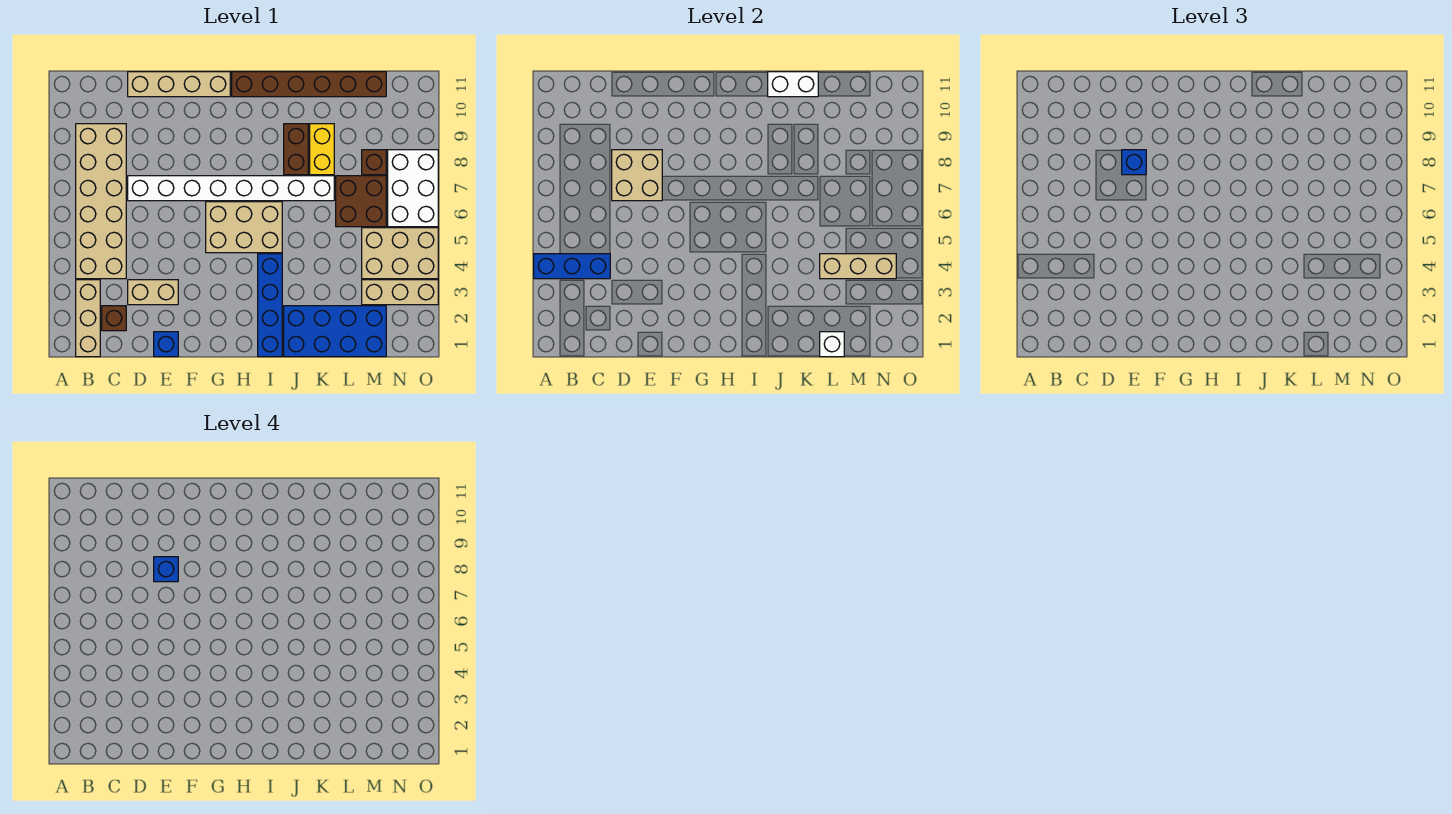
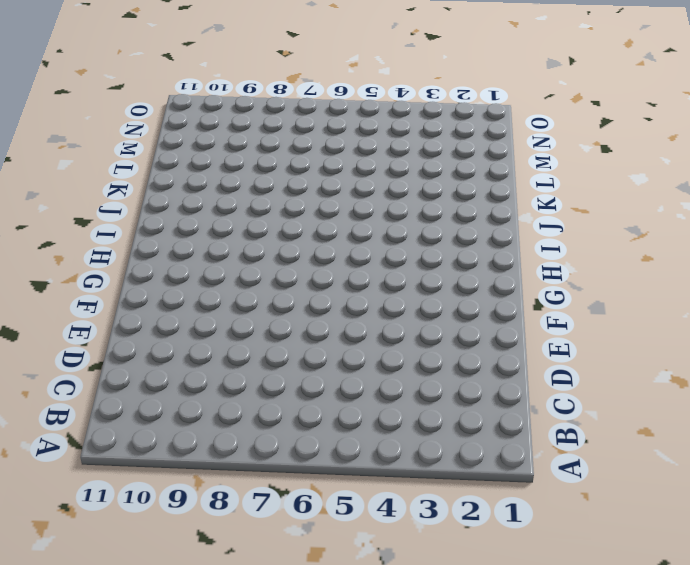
none -> tan brick B1:B3 level 1
none -> tan brick B4:C9 level 1
none -> brown brick C2 level 1

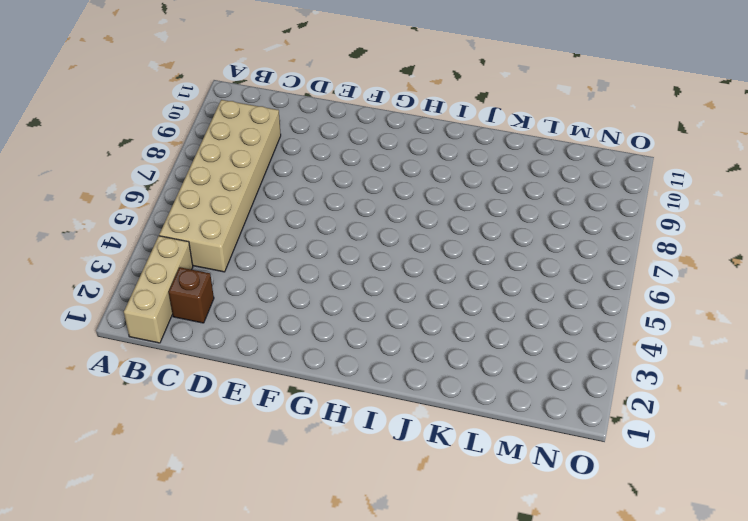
none -> tan brick D3:E3 level 1
none -> white brick D7:K7 level 1
none -> tan brick D11:G11 level 1

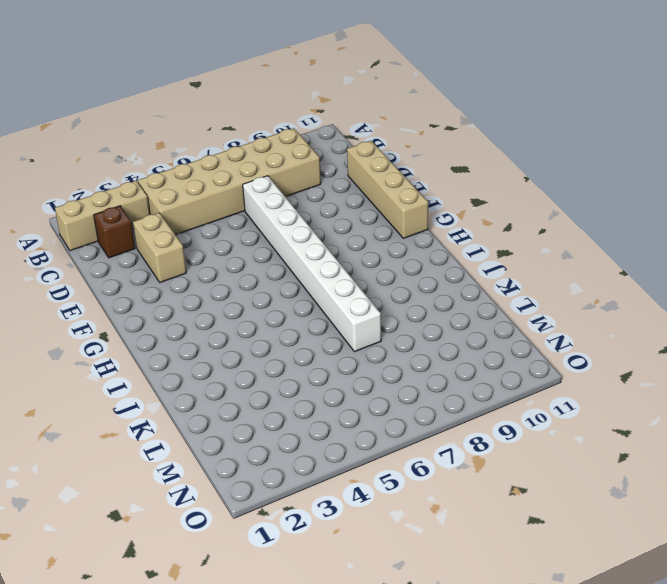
none -> blue brick E1 level 1
none -> tan brick G5:I6 level 1
none -> brown brick H11:M11 level 1

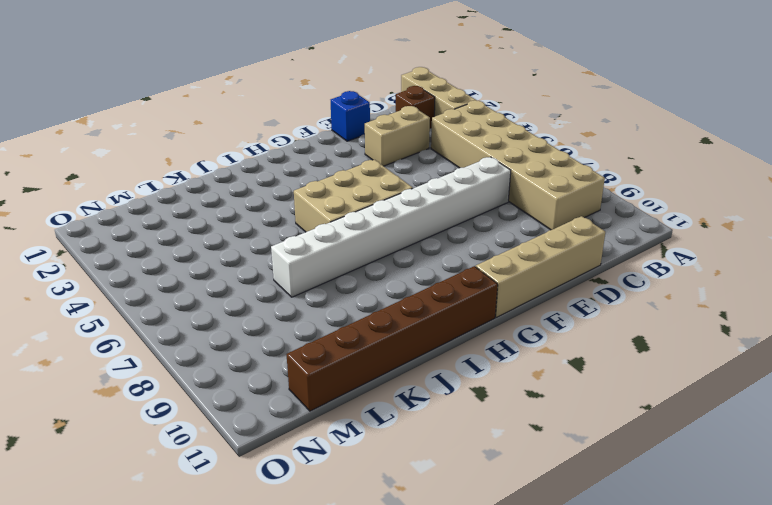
none -> blue brick I1:I4 level 1
none -> blue brick J1:M2 level 1
none -> brown brick J8:J9 level 1

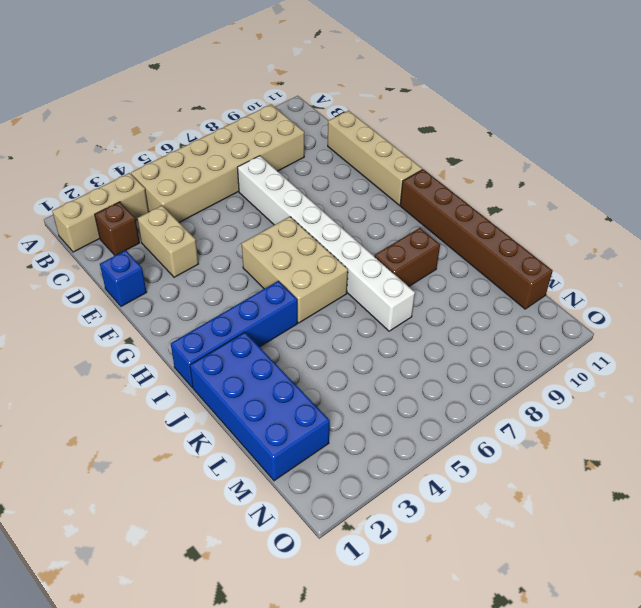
none -> yellow brick K8:K9 level 1
none -> brown brick L6:M7 level 1
none -> tan brick M3:O3 level 1

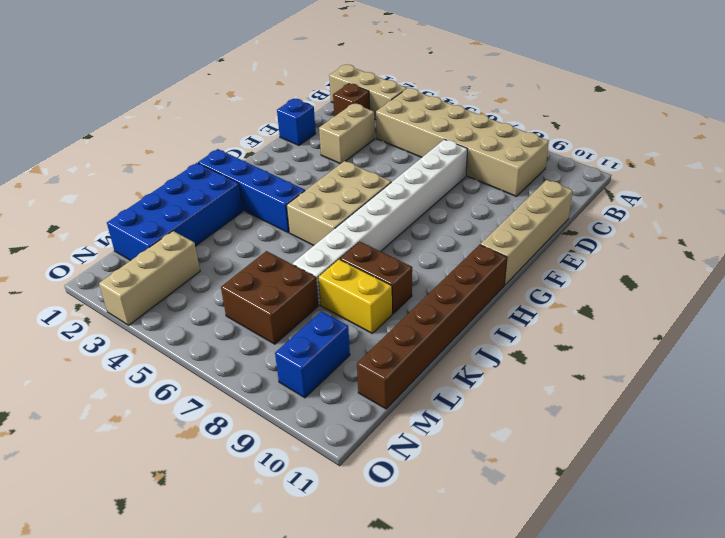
blue brick M9:N9 level 1 -> none
none -> tan brick M4:O5 level 1
none -> brown brick M8 level 1
none -> white brick N6:O8 level 1

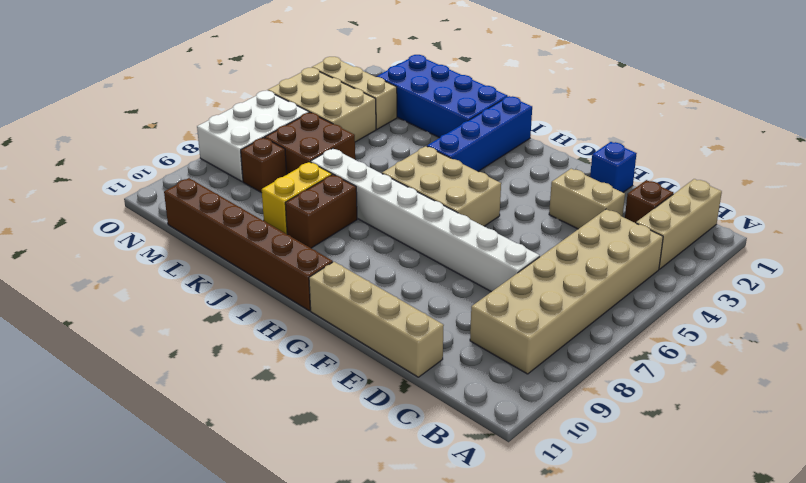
none -> blue brick A4:C4 level 2
none -> tan brick D7:E8 level 2
none -> white brick J11:K11 level 2

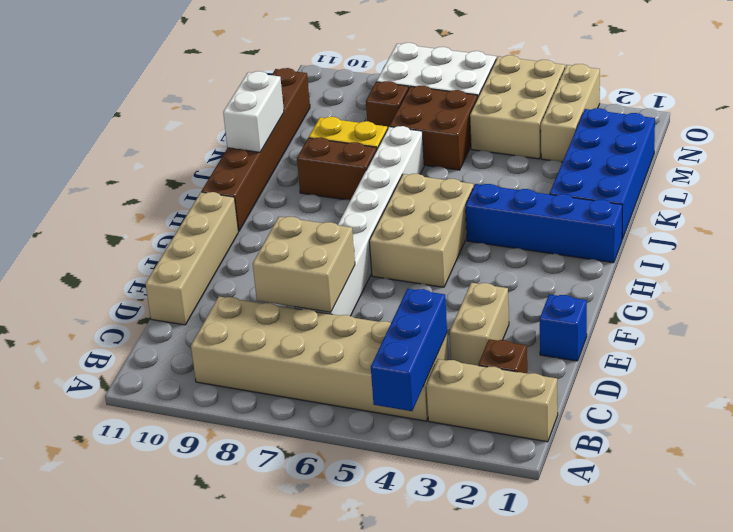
none -> white brick L1 level 2
none -> tan brick L4:N4 level 2
none -> blue brick E8 level 3

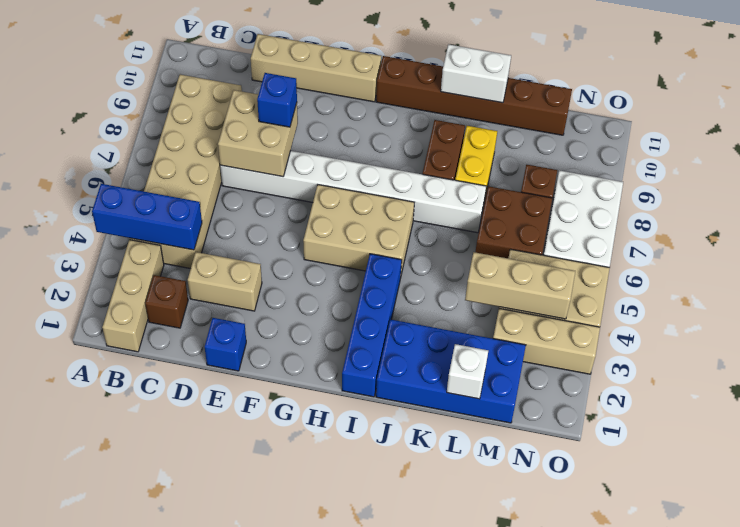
none -> blue brick E8 level 4

